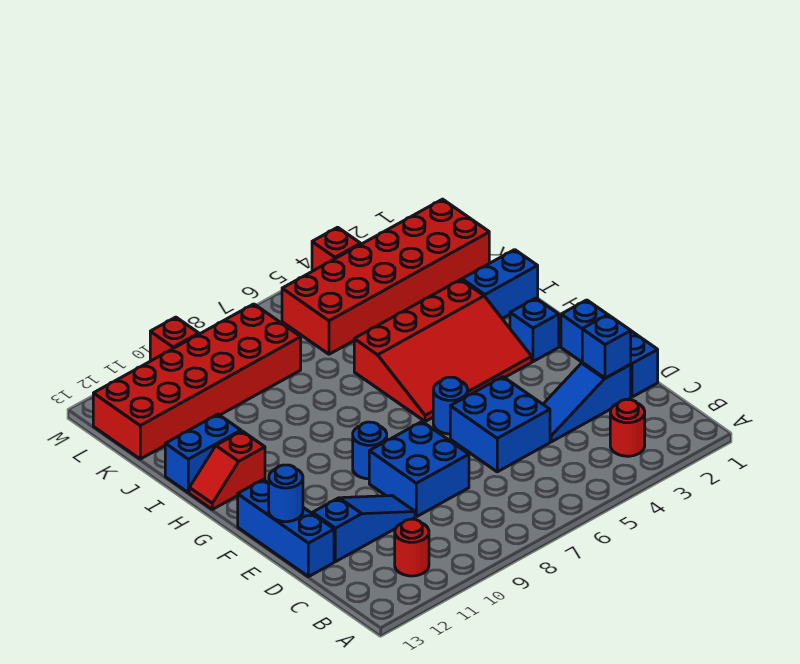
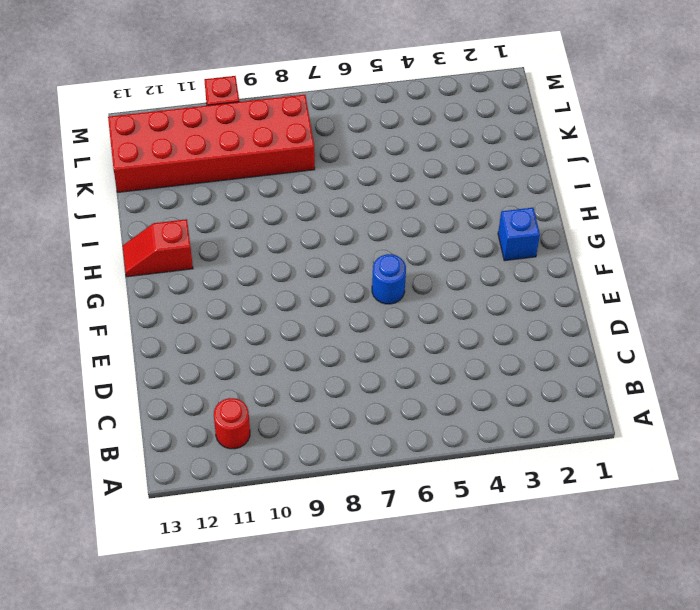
none -> red round brick B3 level 1
none -> blue brick D1:F1 level 1
none -> blue slope D2:D4 level 1 top 2

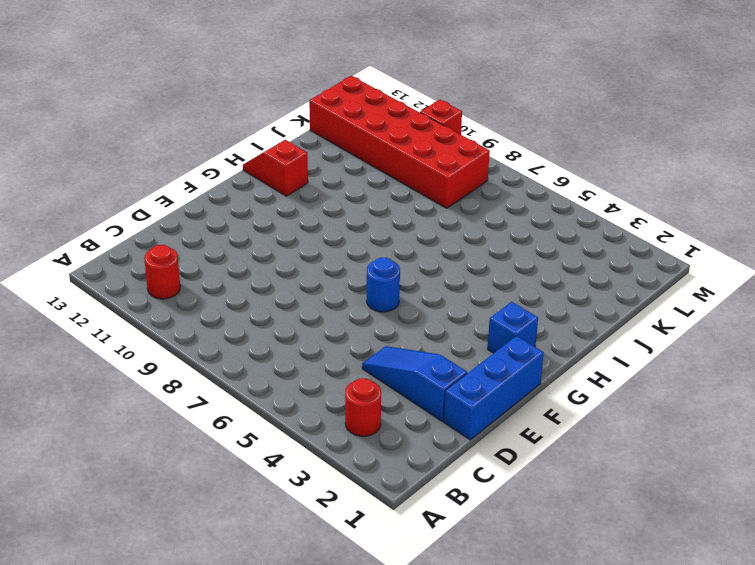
none -> blue brick D5:E6 level 1
none -> blue brick D8:E9 level 1
none -> blue slope D10:D12 level 1 top 12

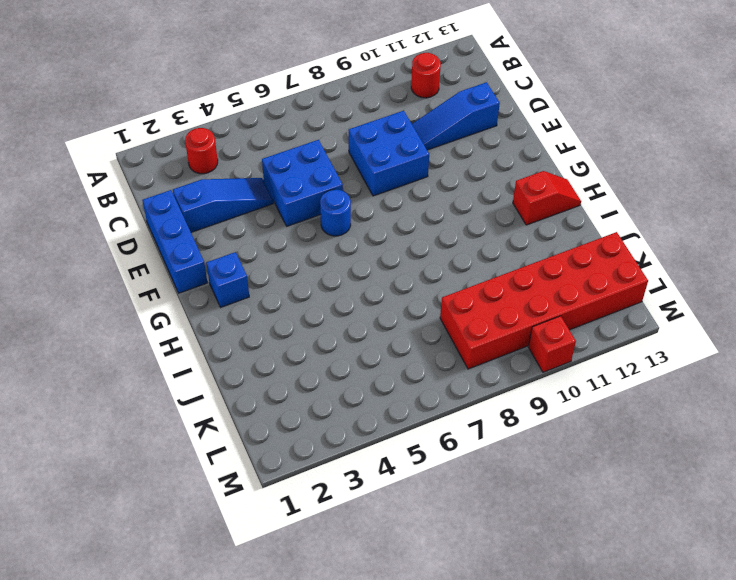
none -> blue brick D13:F13 level 1
none -> blue round brick F9 level 1
none -> red slope G3:I6 level 1 top I

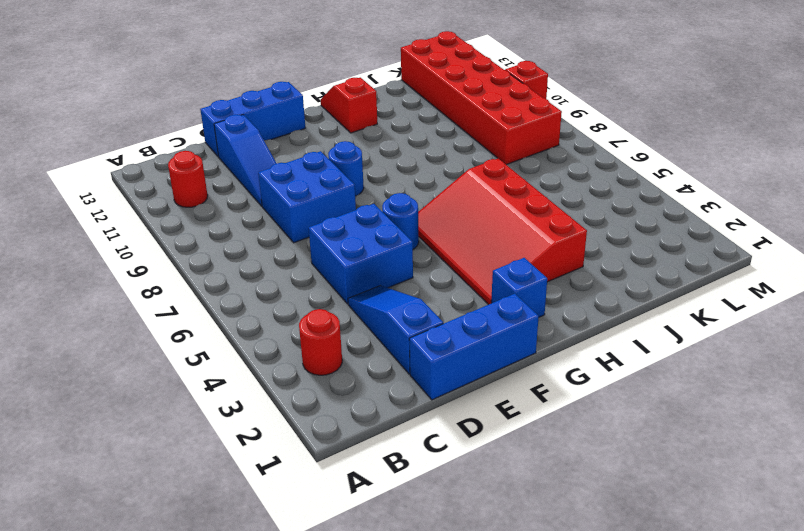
none -> blue brick I1:I2 level 1
none -> blue brick I12:I13 level 1
none -> red brick K1:L6 level 1

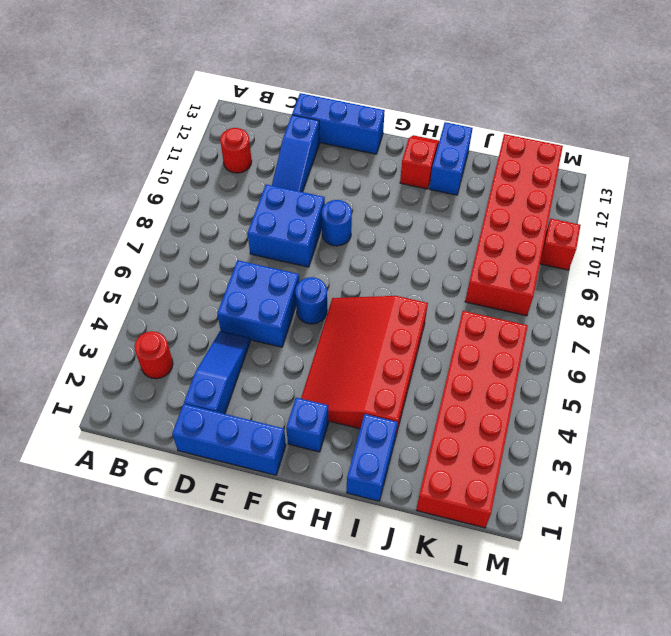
none -> red brick M4 level 1
none -> blue brick D2 level 2
none -> blue round brick E13 level 2

